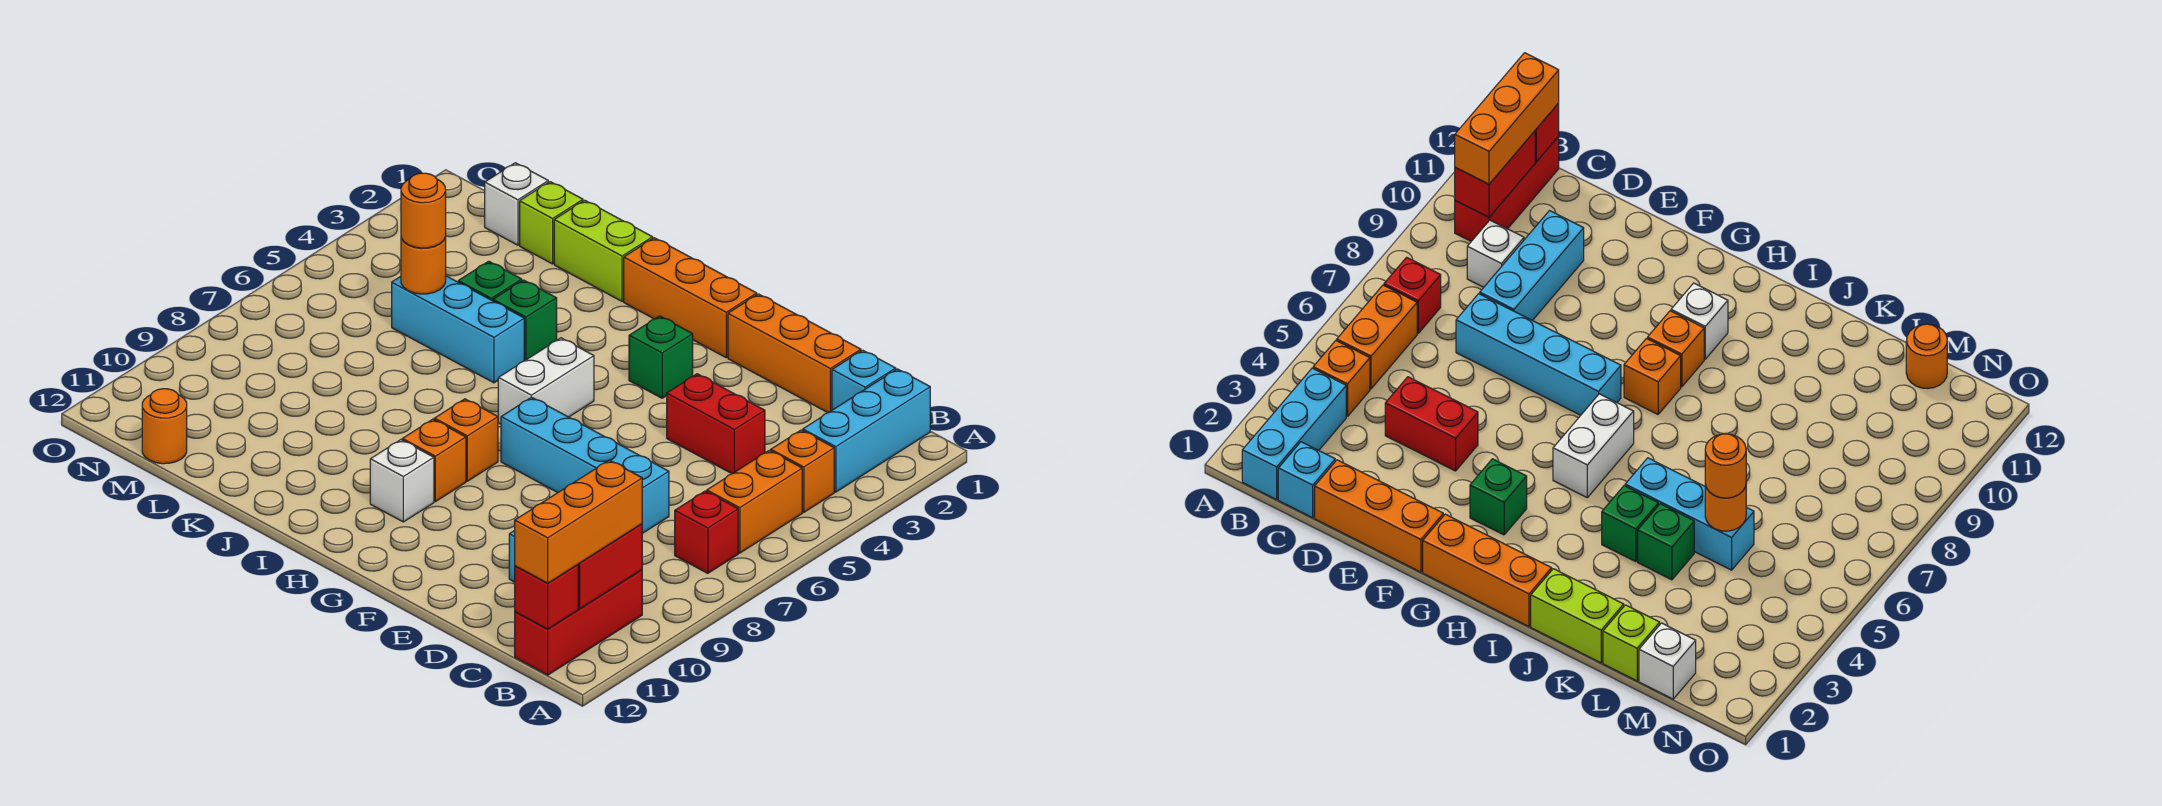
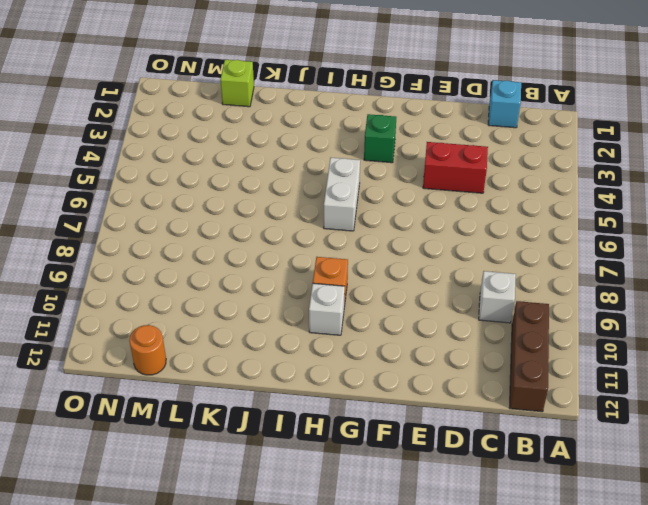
brown brick B10:B12 level 1 -> red brick B10:B12 level 1
none -> cyan brick B1:B3 level 1
none -> orange brick B4 level 1
none -> orange brick B5:B6 level 1

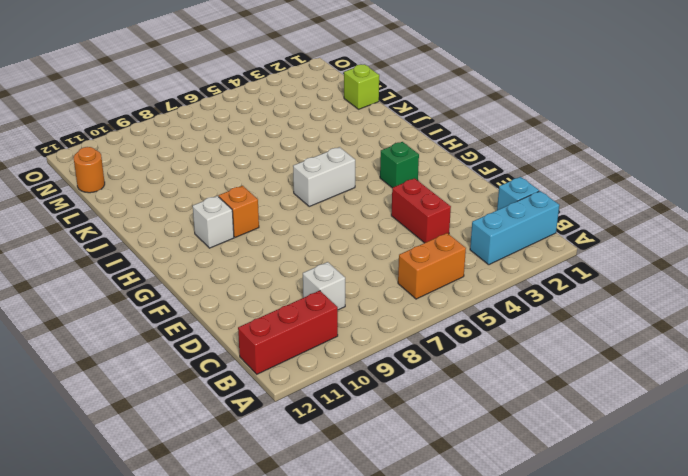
none -> orange brick B4 level 1
none -> red brick B7 level 1
none -> orange brick D1:F1 level 1

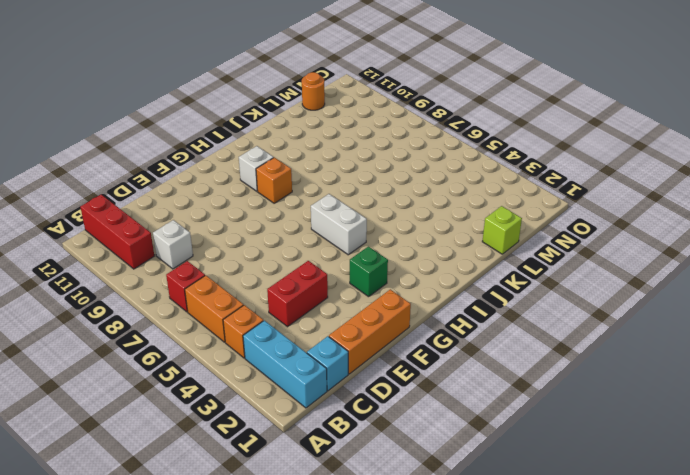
none -> cyan brick D7:G7 level 1
none -> cyan brick D8:D10 level 1
none -> orange brick G1:I1 level 1

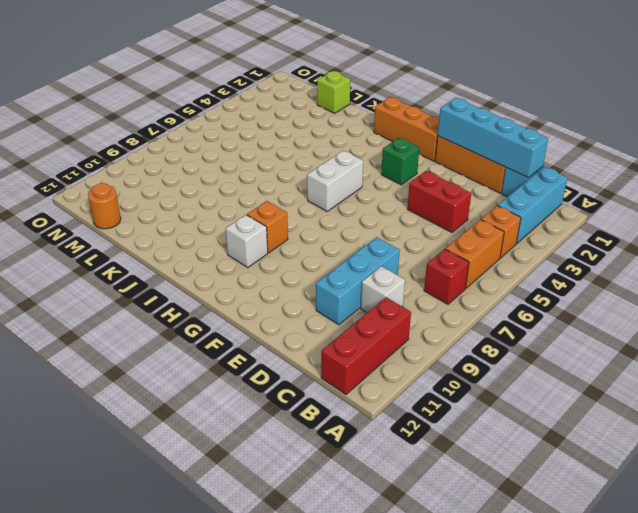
cyan brick C1:F1 level 2 -> cyan brick D7:G7 level 1
none -> orange brick H8 level 1
none -> lime brick J1:K1 level 1
none -> green brick J4 level 1

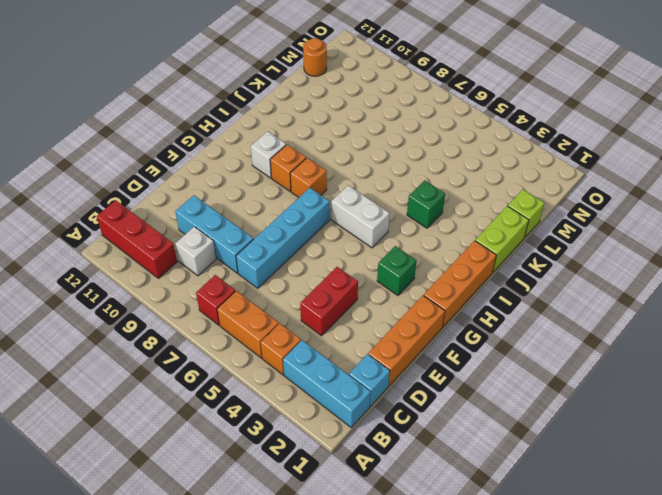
none -> cyan brick J5:L5 level 1
none -> green brick K4 level 1
none -> white brick M1 level 1

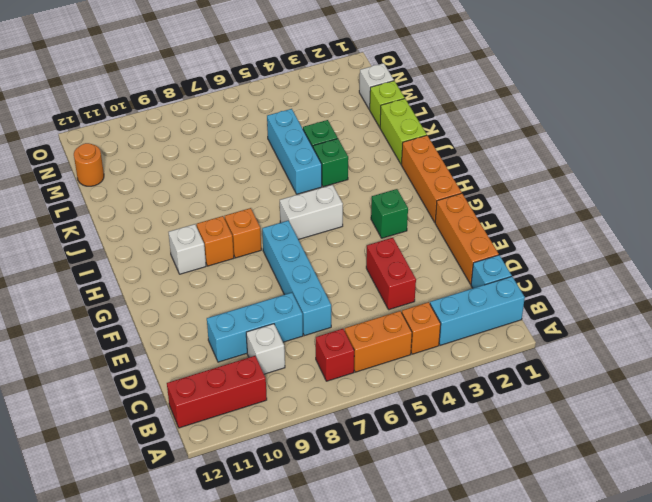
none -> red brick B10:B11 level 2
none -> red brick B12 level 2
none -> orange round brick L5 level 2

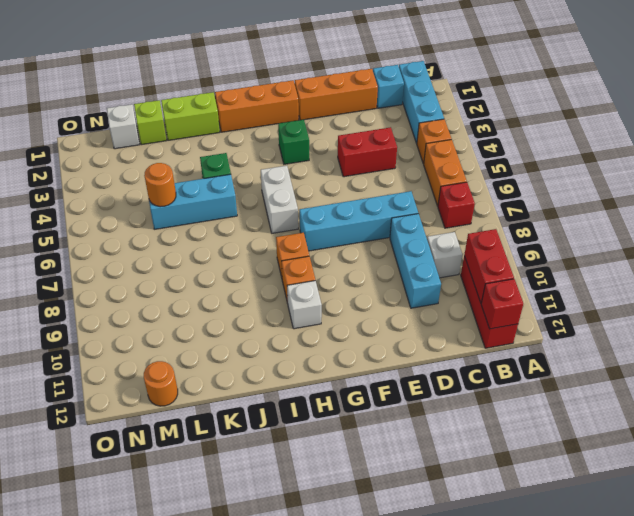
none -> green brick K4 level 1
none -> orange brick B10:B12 level 3
none -> orange round brick L5 level 3

